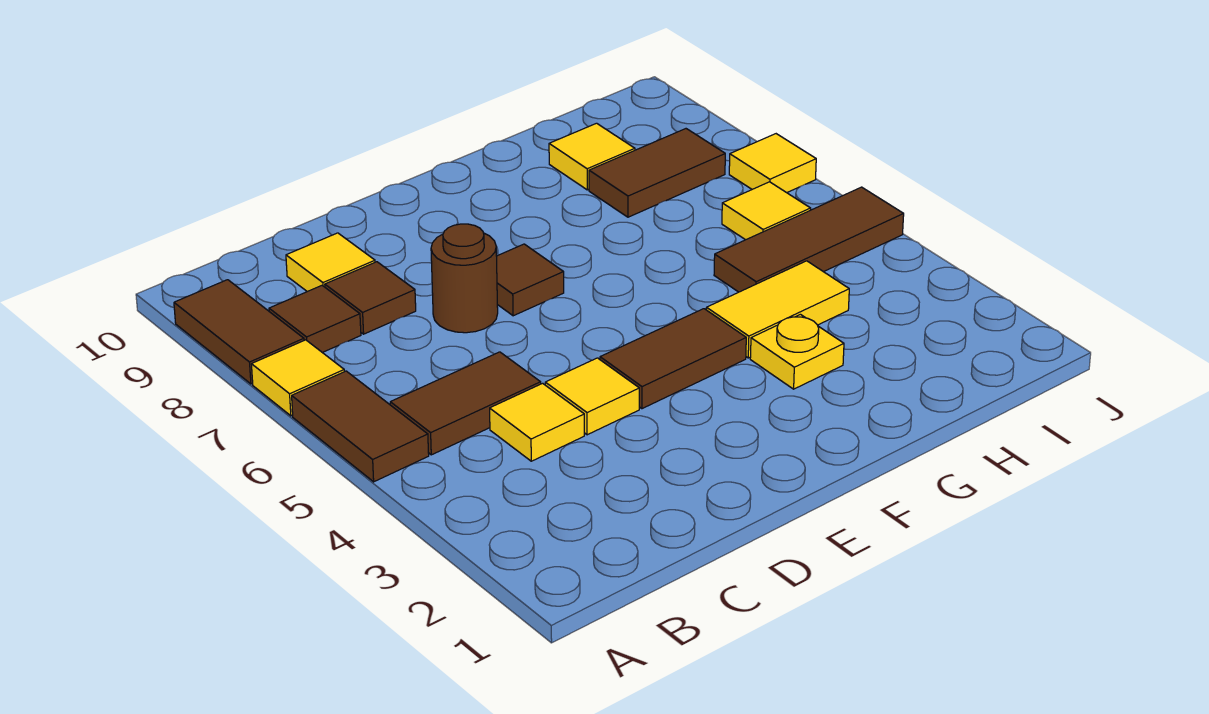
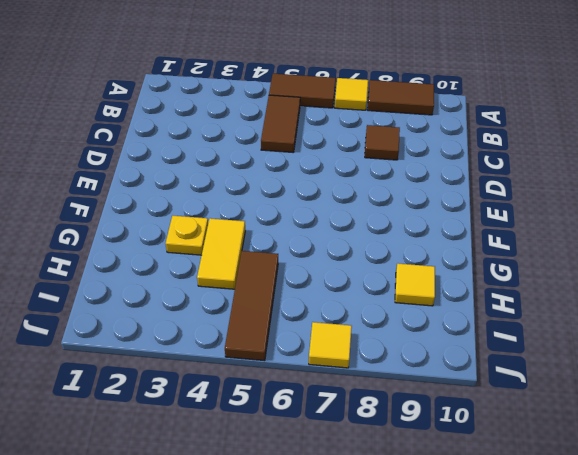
none -> brown tile B8 level 1
none -> yellow tile C4 level 1
none -> yellow tile C9 level 1

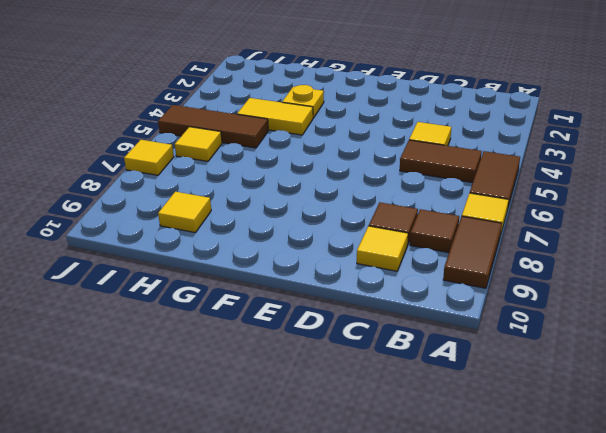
none -> yellow tile D4 level 1
none -> brown round brick D7 level 1
none -> brown tile E4:F4 level 1

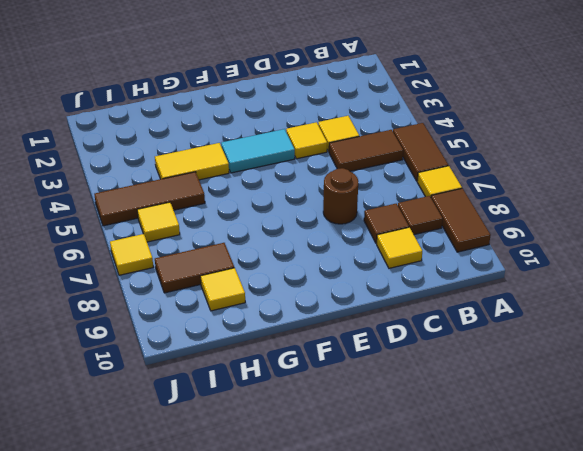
cyan tile E4:F4 level 1 -> brown tile E4:F4 level 1
none -> brown tile E7 level 1
none -> yellow plate G3 level 1

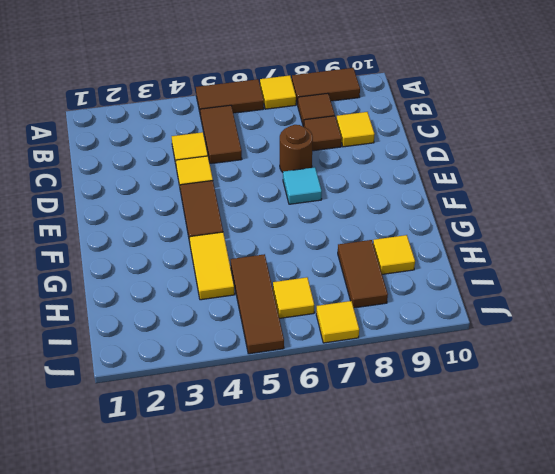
cyan tile E7 level 1 -> brown tile E7 level 1
none -> yellow plate G3 level 1

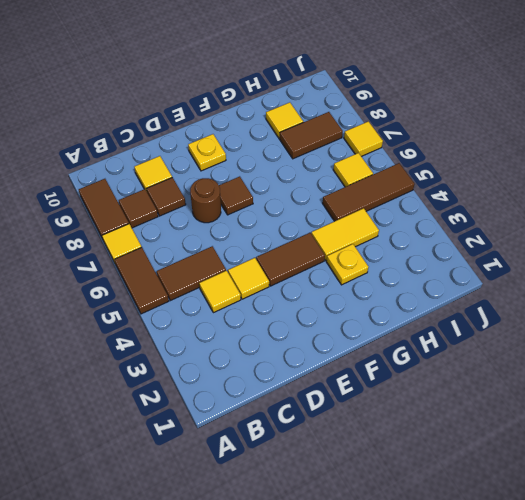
yellow plate E9 level 1 -> none

